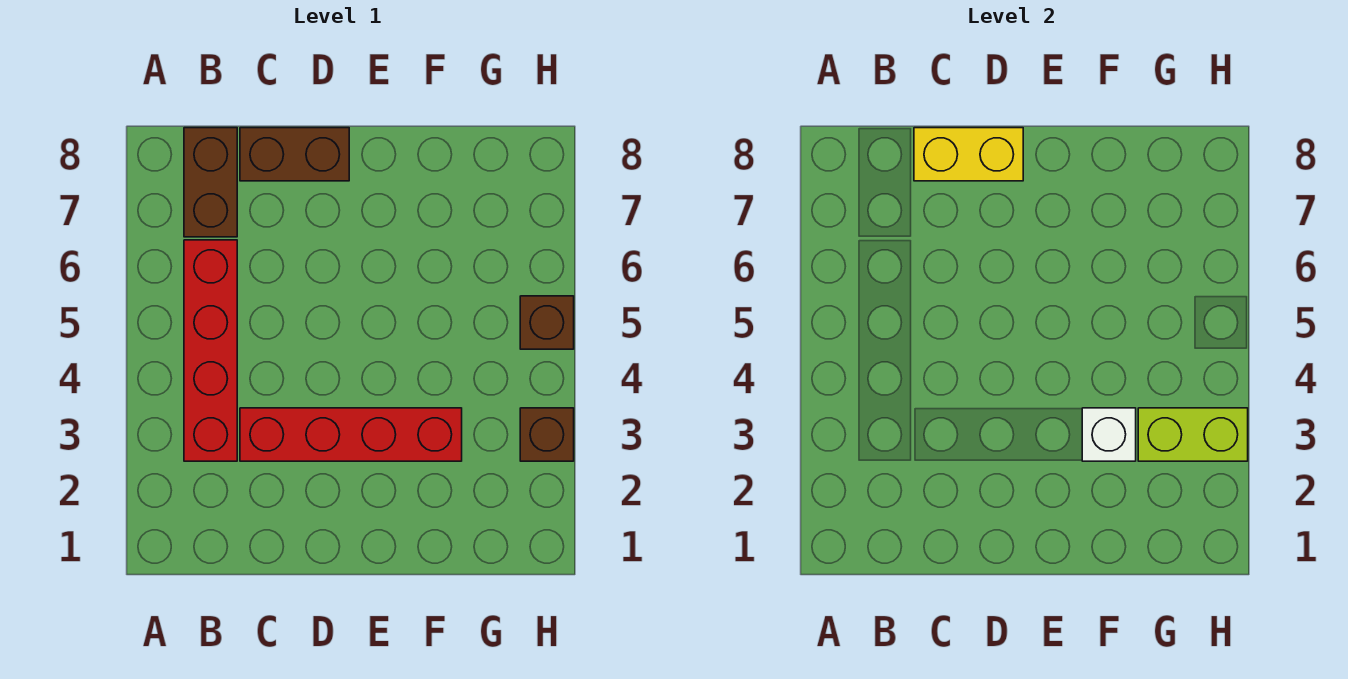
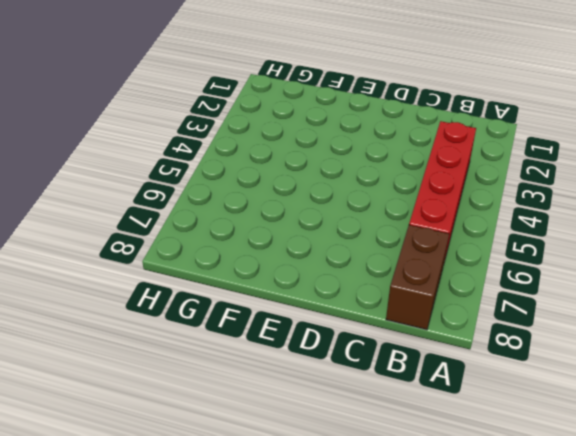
none -> red brick C3:F3 level 1
none -> brown brick C8:D8 level 1

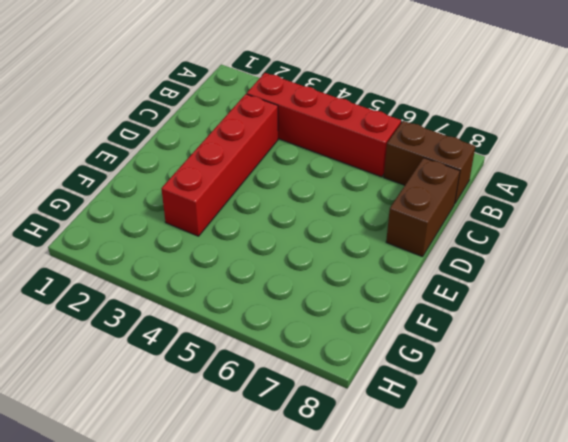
none -> brown brick H3 level 1
none -> brown brick H5 level 1

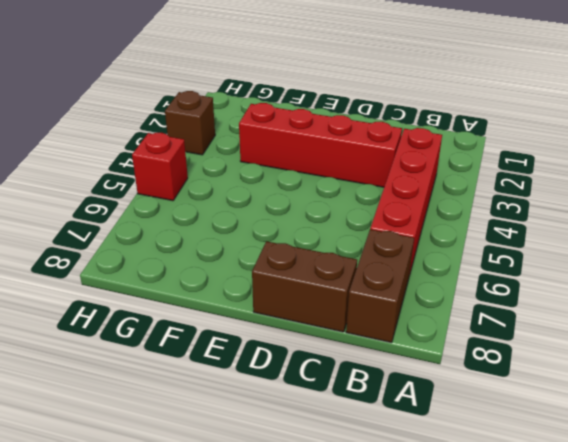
red brick H5 level 1 -> brown brick H5 level 1
none -> yellow brick C8:D8 level 2
none -> white brick F3 level 2

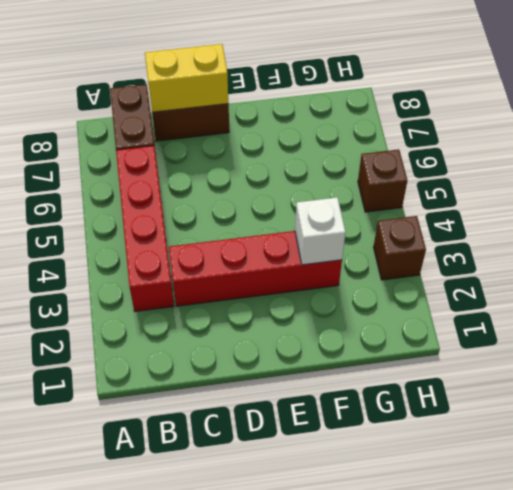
none -> lime brick G3:H3 level 2

